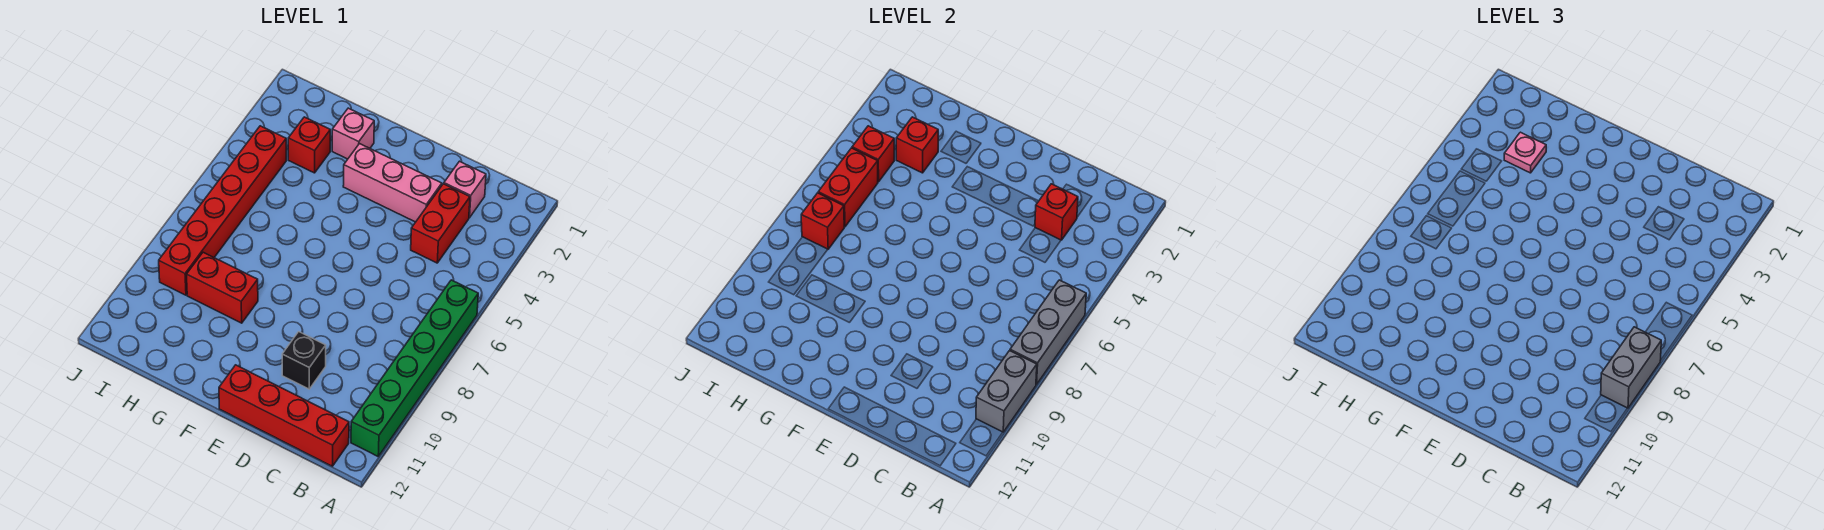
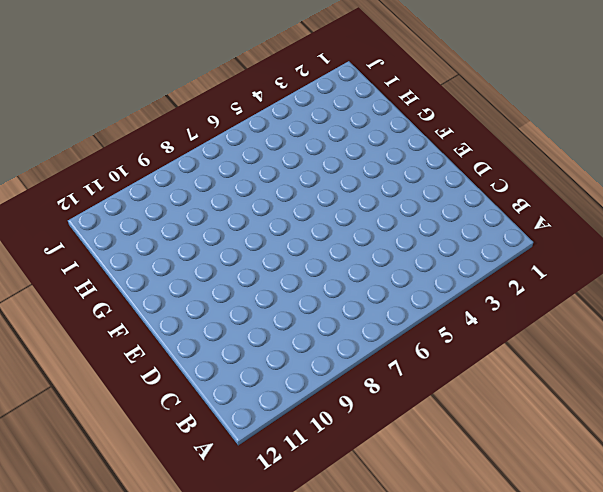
none -> green brick A6:A11 level 1
none -> red brick B12:E12 level 1
none -> pink brick C2 level 1

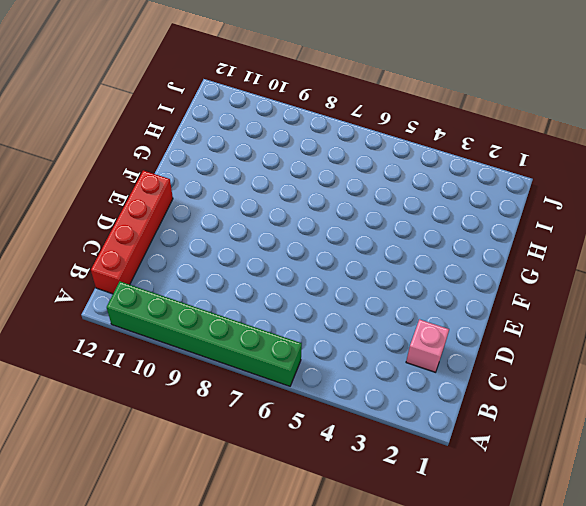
none -> red brick C3:C4 level 1
none -> pink brick D3:F3 level 1
none -> black brick D10 level 1

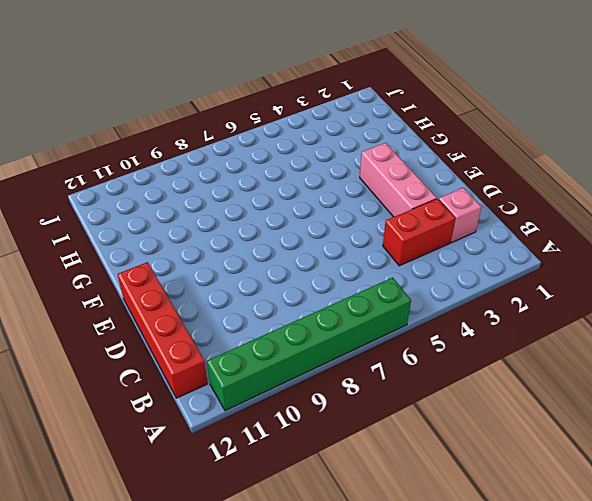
none -> black brick D10 level 1
none -> pink brick G2 level 1
none -> red brick G9:H9 level 1

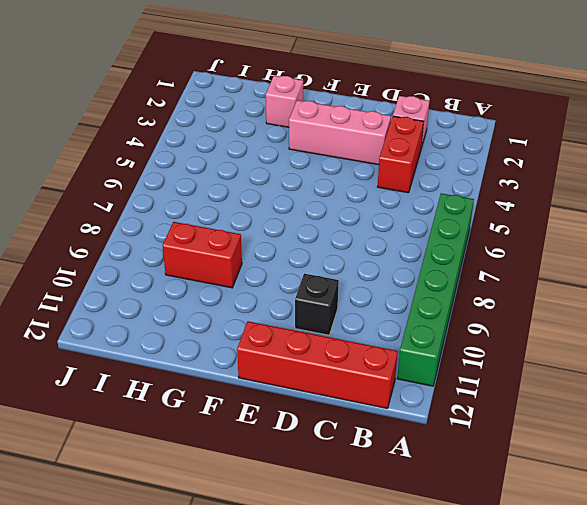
none -> red brick H3 level 1
none -> red brick I4:I9 level 1
none -> grey brick A6:A8 level 2

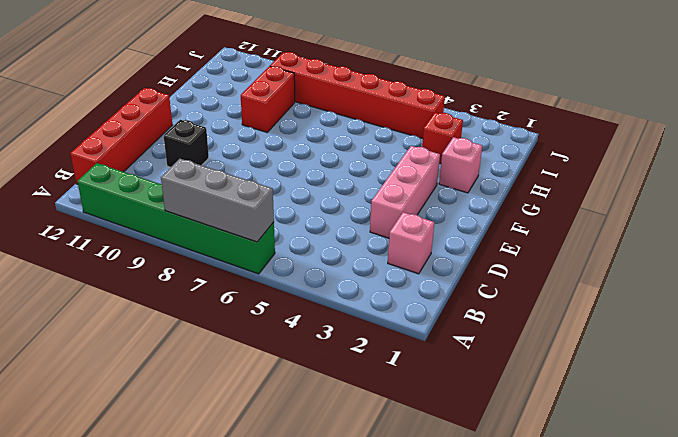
none -> red brick C3:C4 level 1
none -> grey brick A9:A10 level 2
none -> red brick C3 level 2

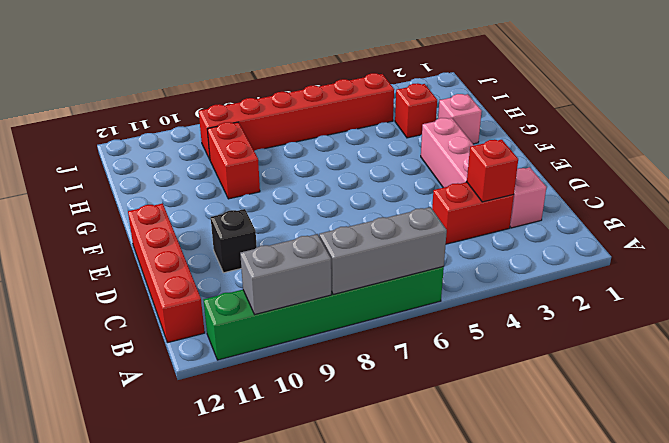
none -> red brick H3 level 2
none -> red brick I4 level 2
none -> red brick I5:I6 level 2

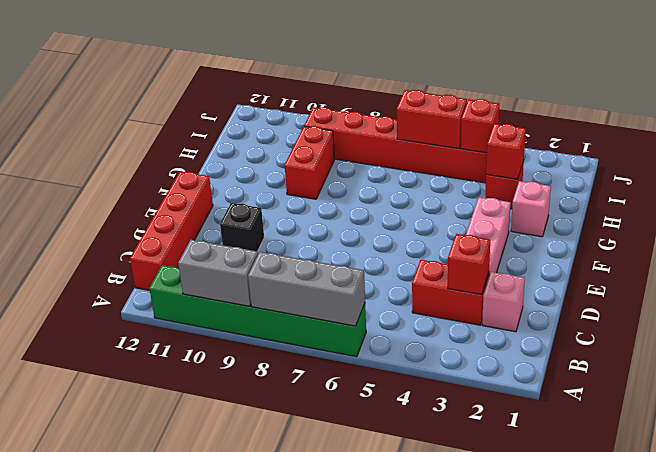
none -> red brick I7 level 2
none -> grey brick A8:A9 level 3
none -> pink plate H3 level 3

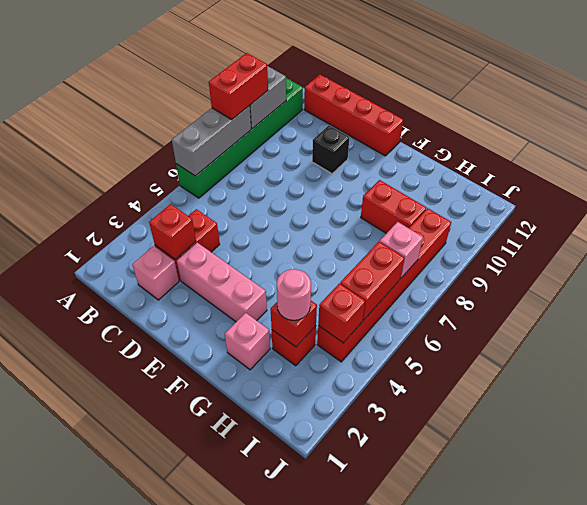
red brick A8:A9 level 3 -> grey brick A8:A9 level 3
pink round brick H3 level 3 -> pink plate H3 level 3
pink brick I7 level 2 -> red brick I7 level 2

